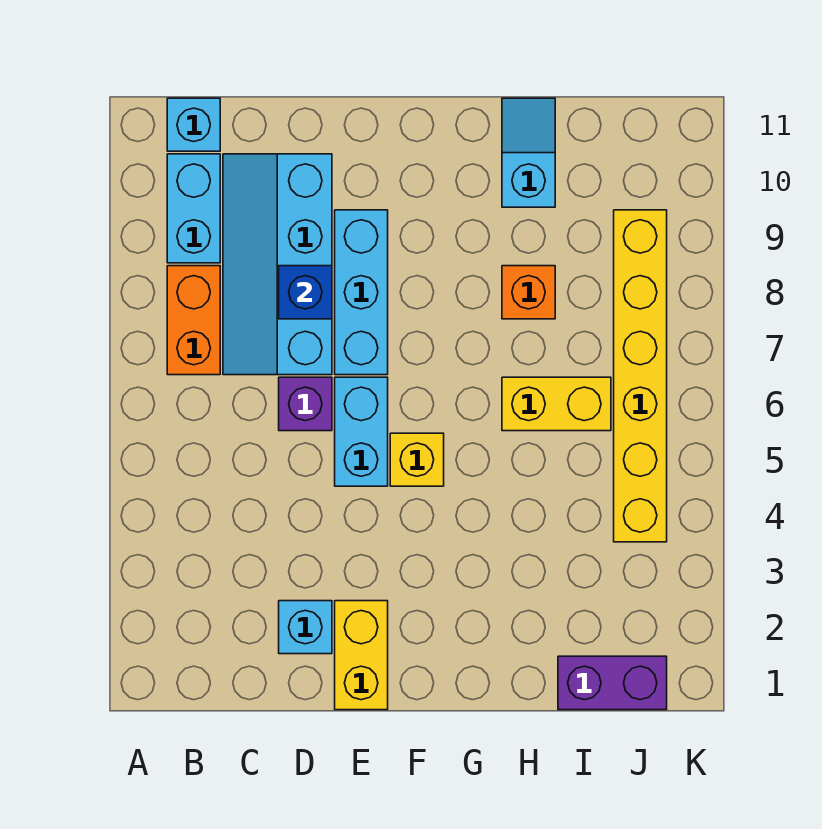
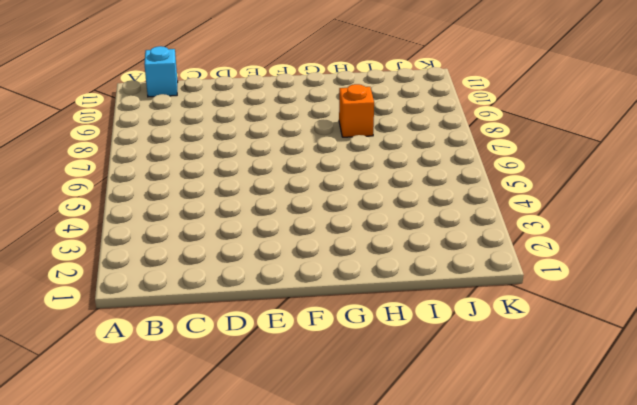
none -> orange brick B7:B8 level 1
none -> cyan brick B9:B10 level 1
none -> cyan slope C7:D10 level 1 top D

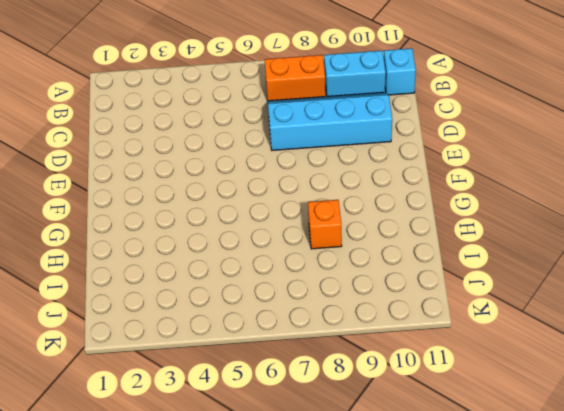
none -> cyan brick D2 level 1
none -> purple brick D6 level 1
none -> yellow brick E1:E2 level 1

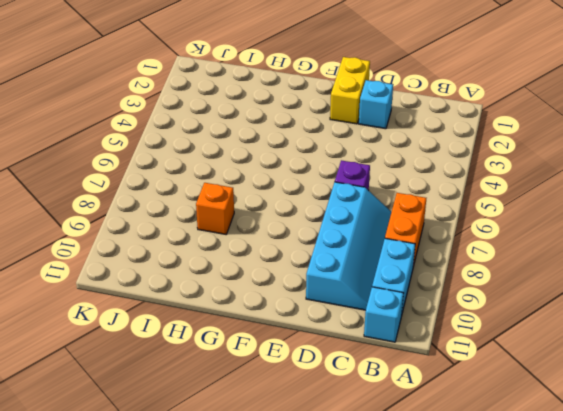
none -> cyan brick E5:E6 level 1
none -> cyan brick E7:E9 level 1
none -> yellow brick F5 level 1

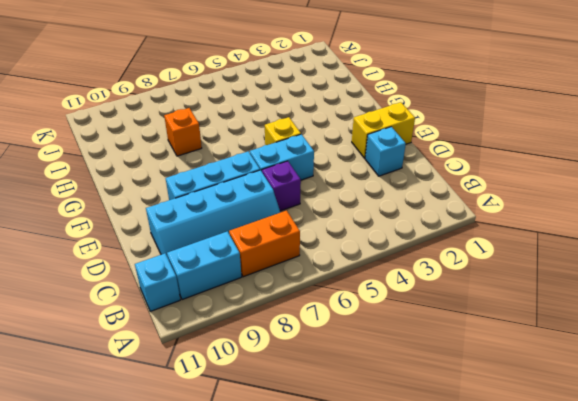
none -> yellow brick H6:I6 level 1
none -> cyan slope H10:H11 level 1 top 10
none -> purple brick I1:J1 level 1

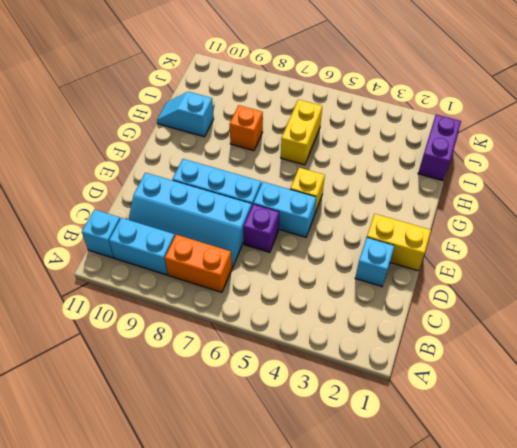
none -> yellow brick J4:J9 level 1
none -> blue brick D8 level 2

